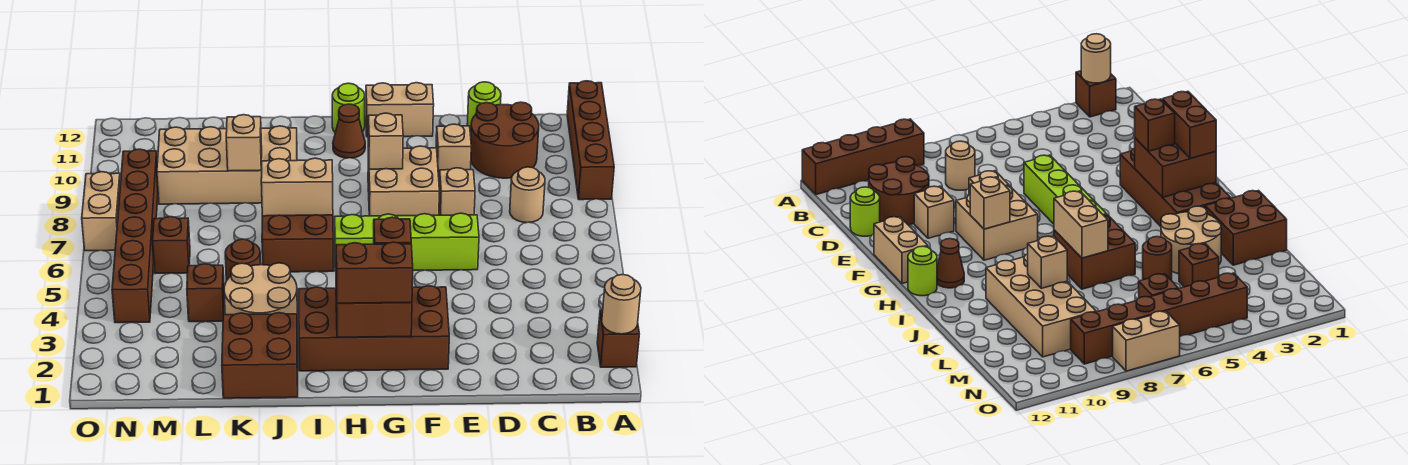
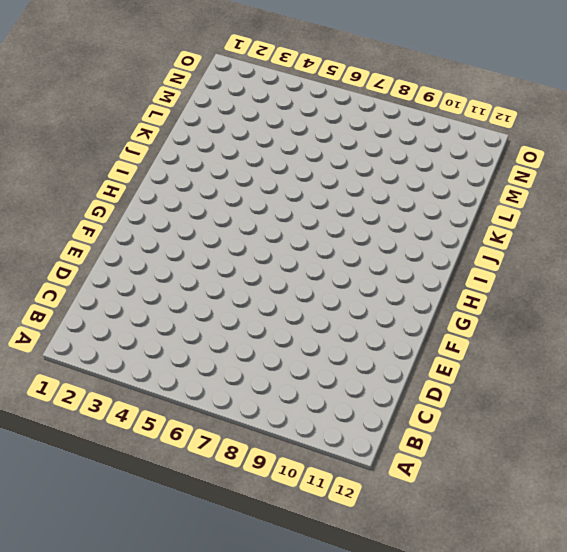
none -> brown brick A2 level 1
none -> brown brick A9:A12 level 1
none -> tan round brick C8 level 1

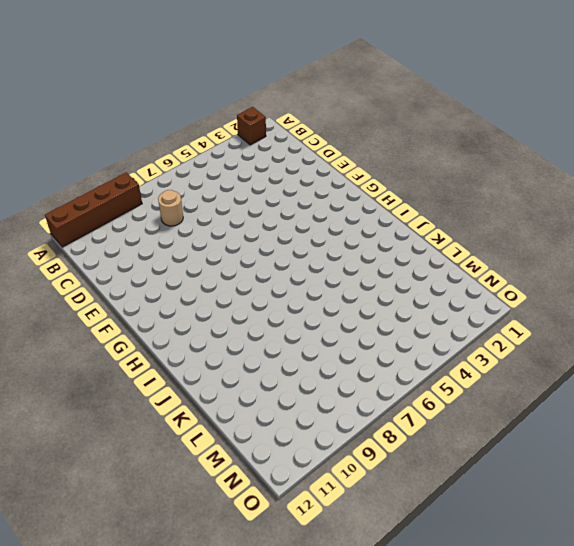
none -> brown round brick C10:D11 level 1
none -> lime round brick D12 level 1
none -> lime brick E6:H6 level 1

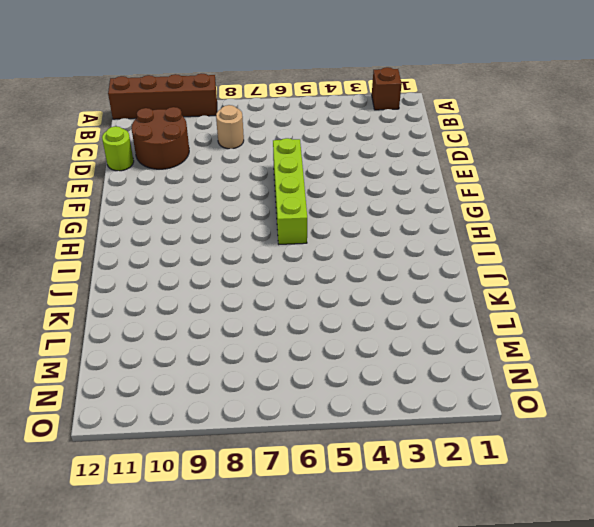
none -> tan brick E8 level 1
none -> tan brick E10 level 1
none -> brown brick F2:I3 level 1

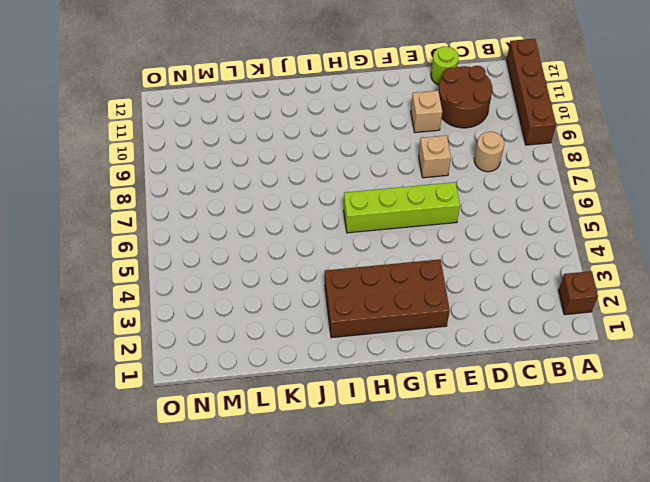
none -> tan brick F8:G9 level 1
none -> tan brick F12:G12 level 1
none -> brown cone H11 level 1

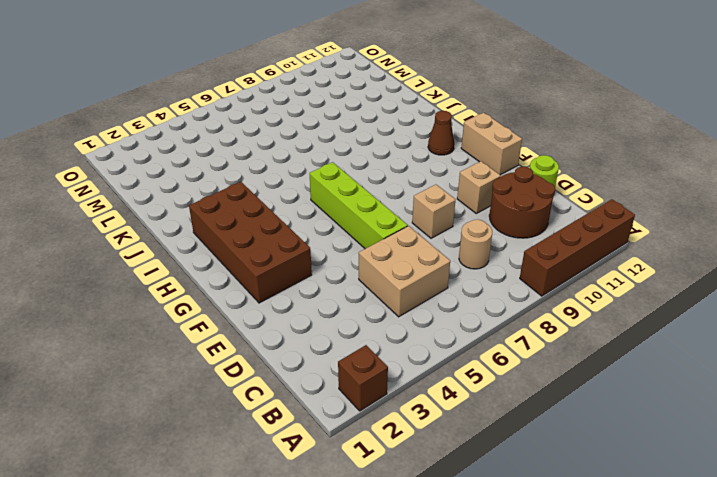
tan brick C5:D6 level 1 -> tan brick F8:G9 level 1
none -> lime round brick H12 level 1
none -> brown brick I6:J7 level 1
none -> brown brick J1:K2 level 1

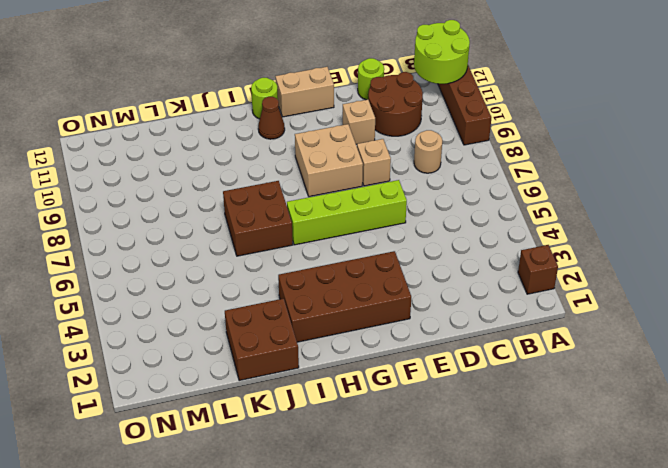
lime round brick A11:B12 level 2 -> none
none -> tan round brick J3:K4 level 1
none -> tan brick J9:M10 level 1
none -> brown round brick K5 level 1

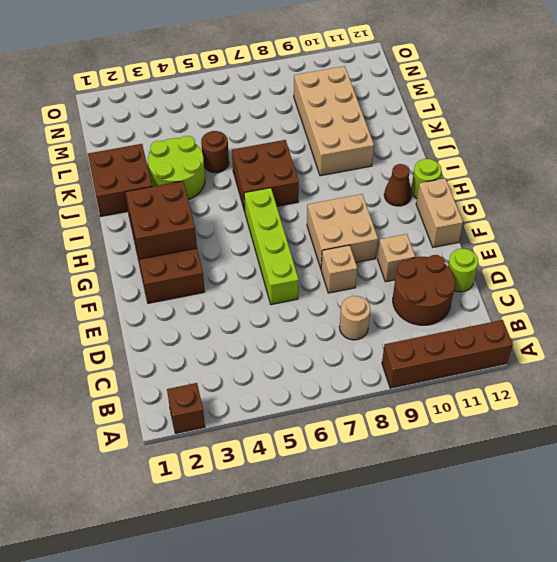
lime round brick J3:K4 level 1 -> tan round brick J3:K4 level 1
none -> brown brick L4 level 1
none -> brown brick M6 level 1
none -> brown brick N4:N9 level 1

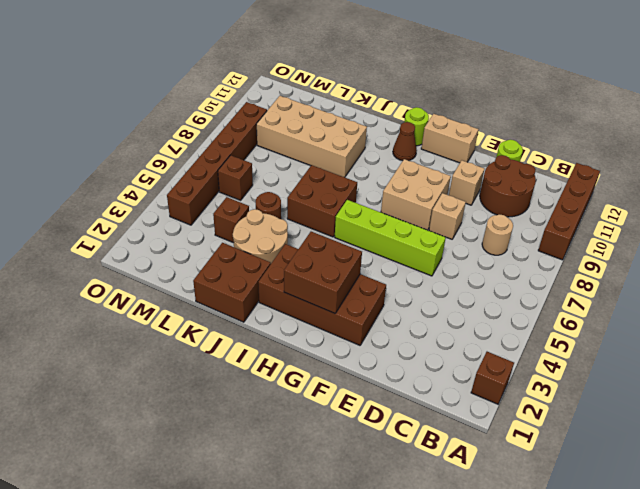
none -> tan brick O7:O8 level 1
none -> tan round brick A2 level 2
none -> tan brick G9 level 2

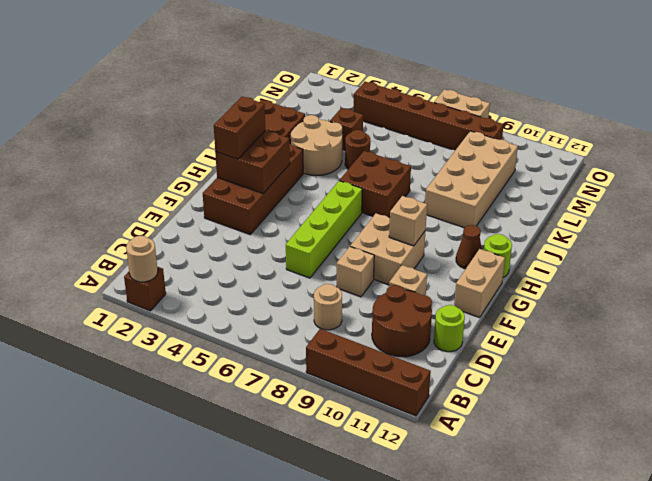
none -> brown brick M6 level 1
none -> tan brick I7:J7 level 2
none -> tan brick K9 level 2

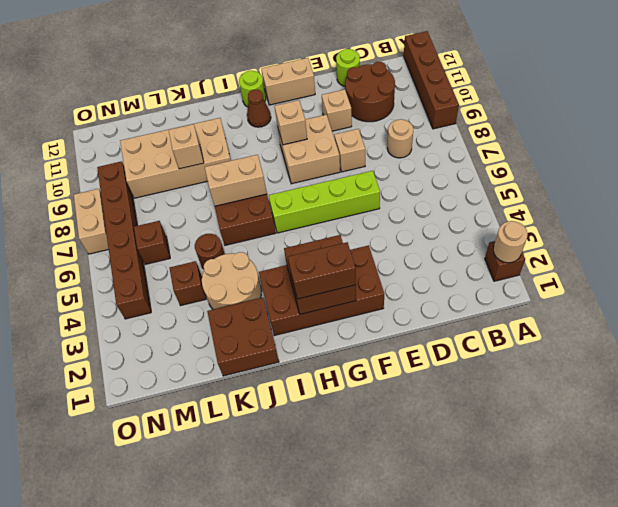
none -> brown brick G3 level 3

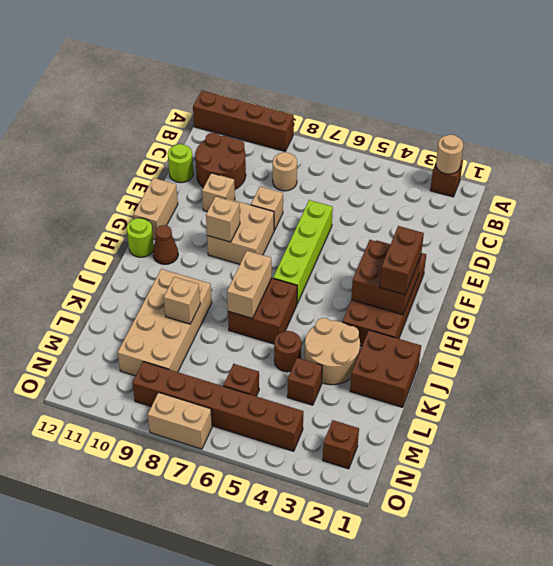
brown brick N2 level 1 -> brown brick G3 level 3

